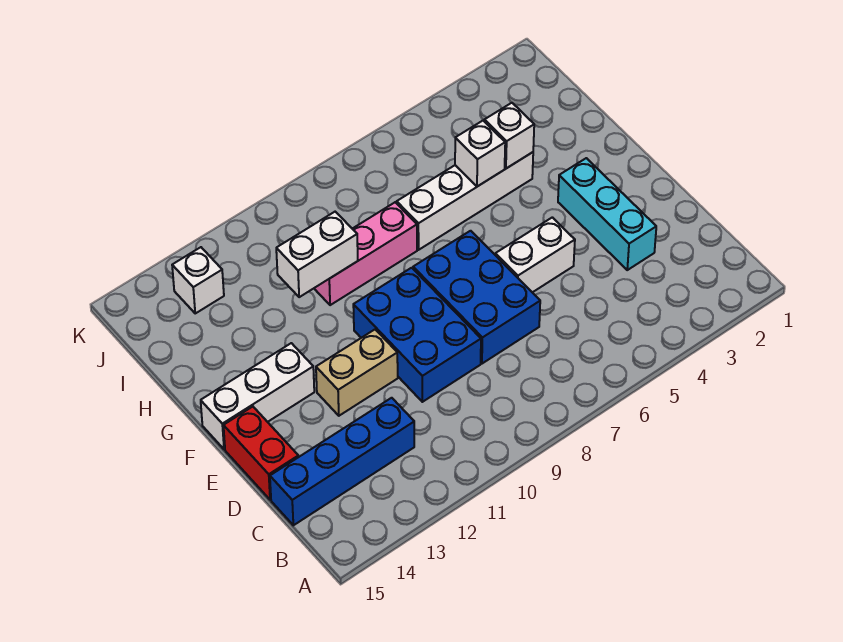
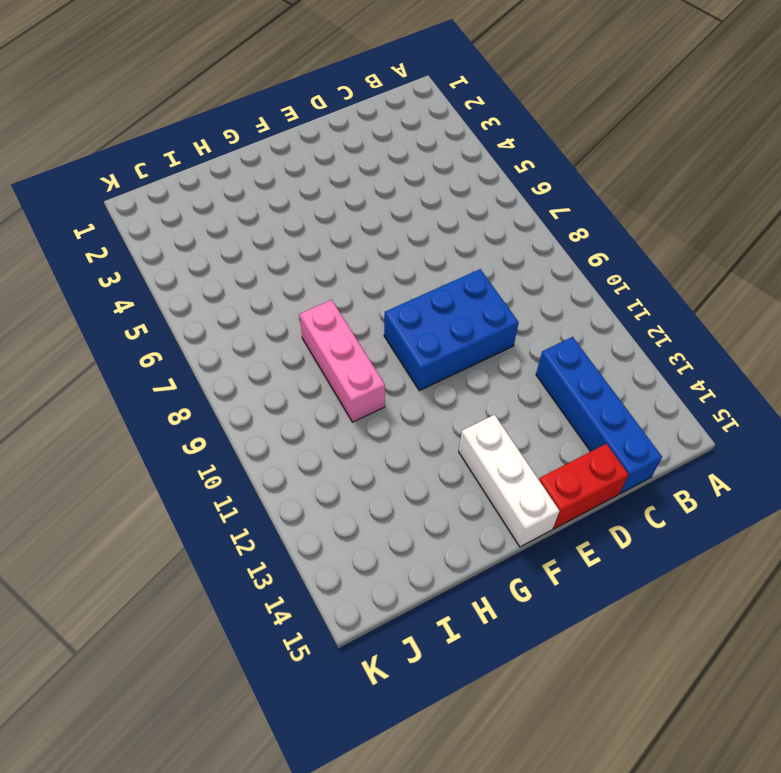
none -> cyan brick D3:F3 level 1
none -> blue brick D7:F8 level 1
none -> white brick E5:E6 level 1

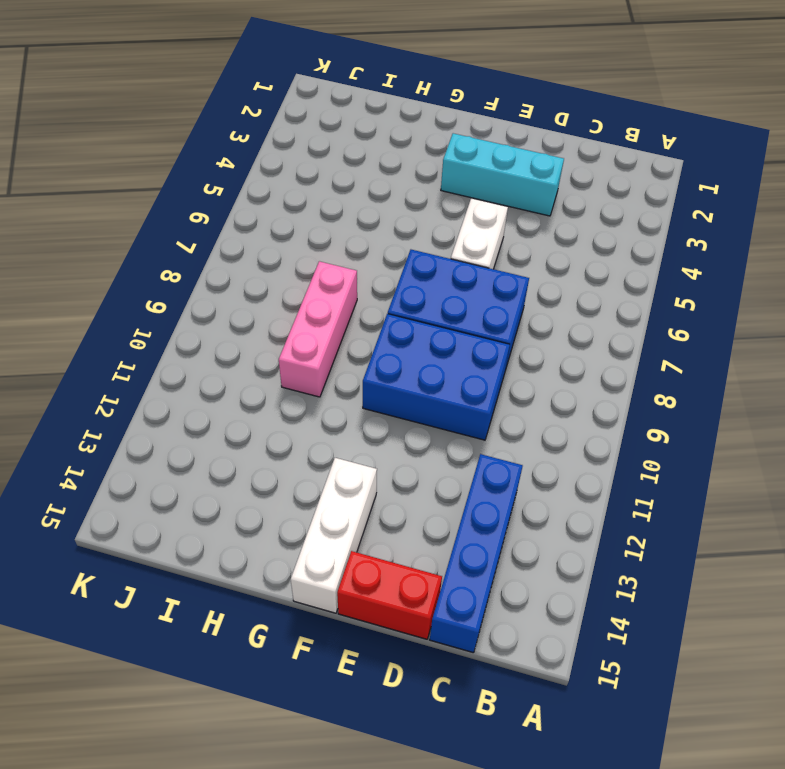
none -> tan brick E11:E12 level 1
none -> white brick H4:H7 level 1
none -> white brick J13 level 1

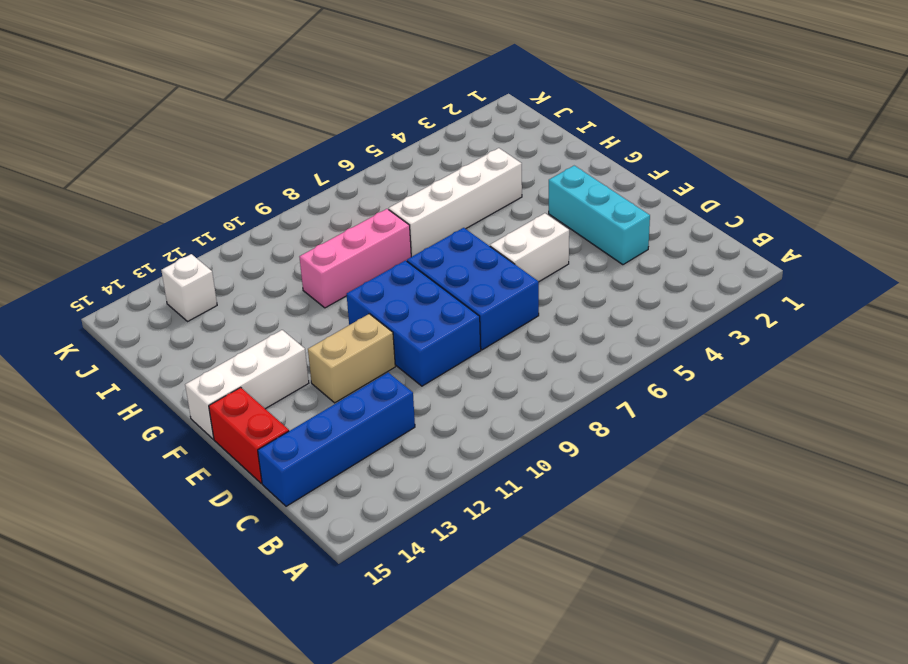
none -> white brick H4 level 2
none -> white brick H5 level 2
none -> white brick H10:H11 level 2

